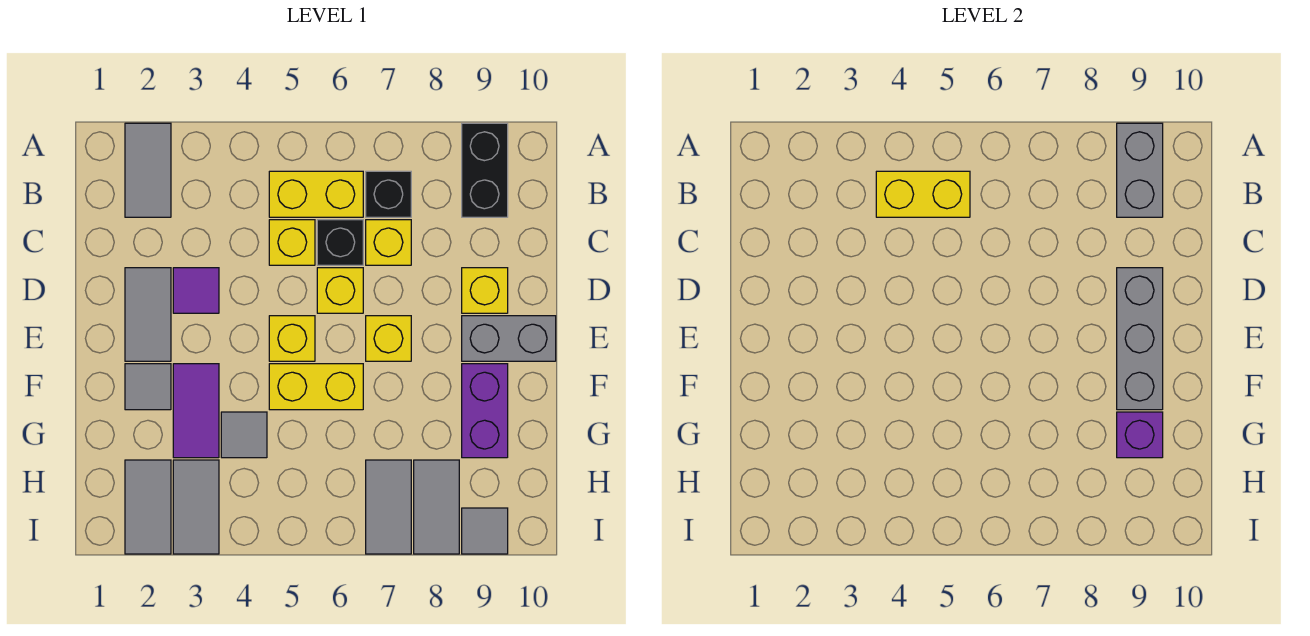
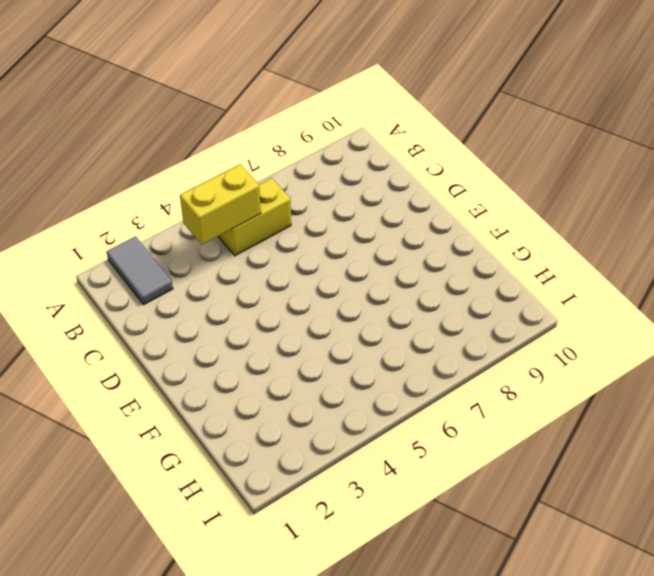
none -> black brick A9:B9 level 1
none -> black brick B7 level 1
none -> yellow brick C5 level 1

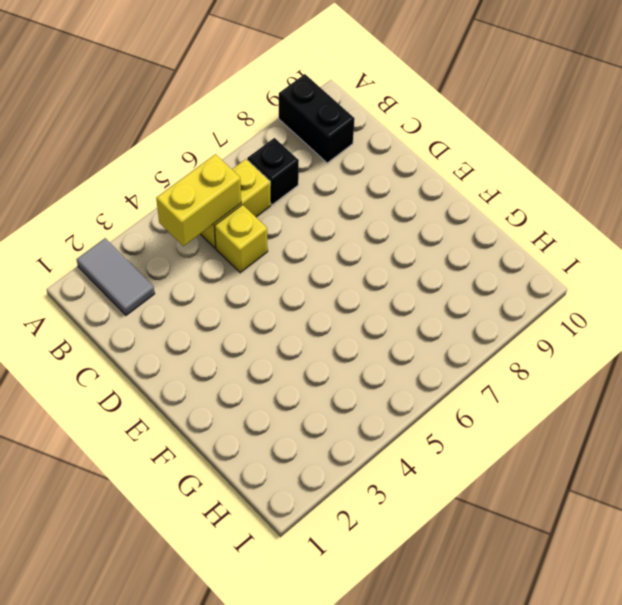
none -> black brick C6 level 1
none -> yellow brick C7 level 1
none -> grey tile D2:E2 level 1

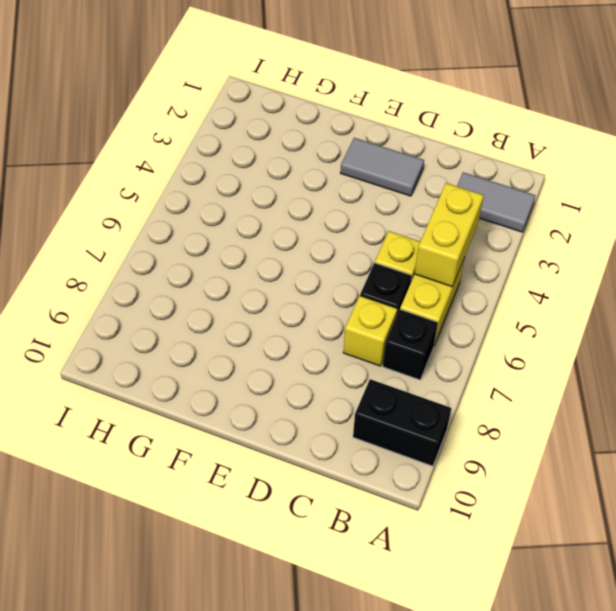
none -> purple tile D3 level 1
none -> yellow brick D6 level 1
none -> yellow brick D9 level 1

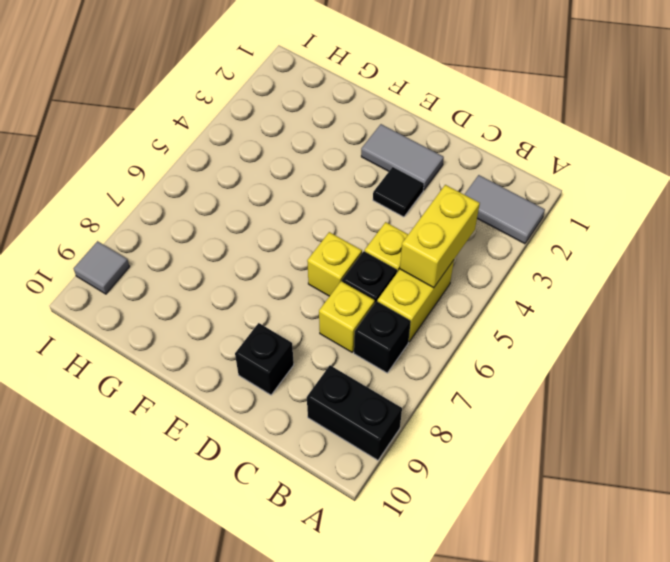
black tile D3 level 1 -> purple tile D3 level 1
black brick D9 level 1 -> yellow brick D9 level 1
none -> yellow brick E5 level 1
none -> yellow brick E7 level 1
none -> grey brick E9:E10 level 1

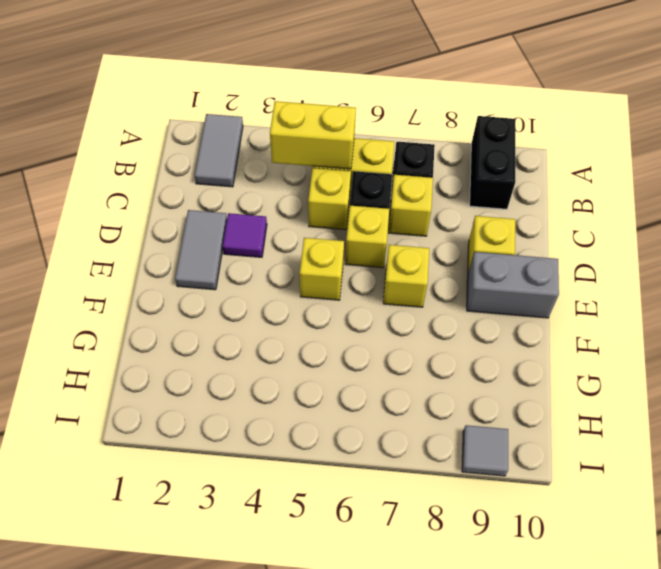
none -> grey tile F2 level 1
none -> purple tile F3:G3 level 1
none -> yellow brick F5:F6 level 1

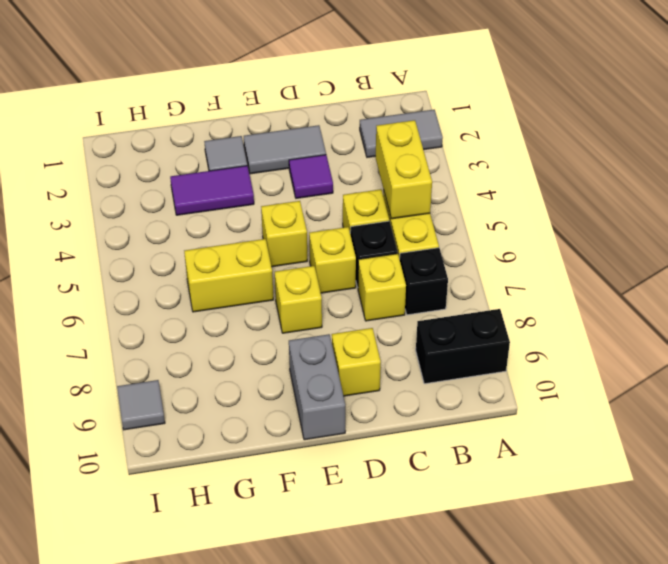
yellow brick F6:G6 level 1 -> yellow brick F5:F6 level 1
none -> purple brick F9:G9 level 1
none -> grey tile G4 level 1
none -> grey tile H2:I2 level 1

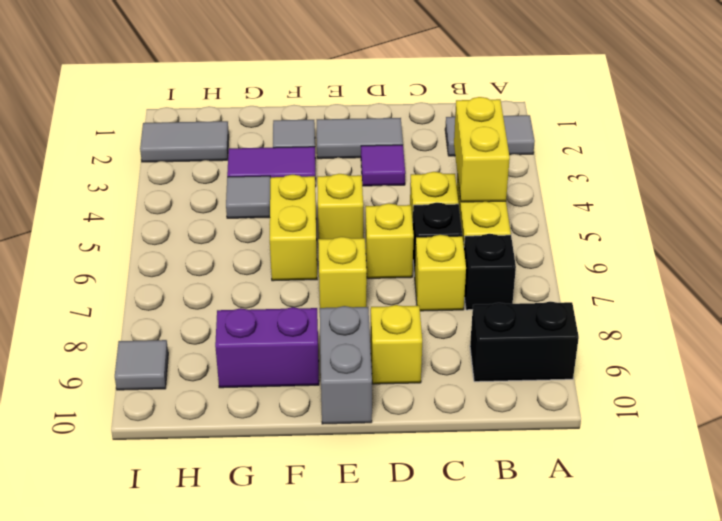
none -> grey tile H3:I3 level 1
none -> grey tile H7:I7 level 1
none -> grey tile H8:I8 level 1

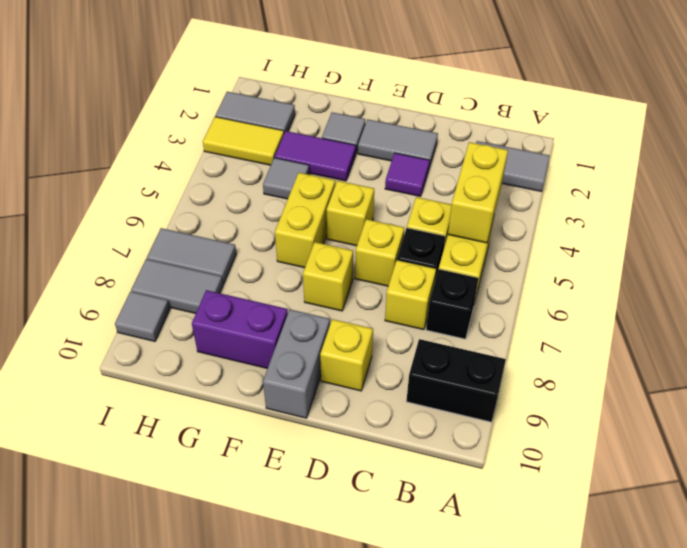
yellow tile H3:I3 level 1 -> grey tile H3:I3 level 1
none -> grey brick A9:B9 level 2
none -> grey brick D9:F9 level 2
none -> purple brick G9 level 2

